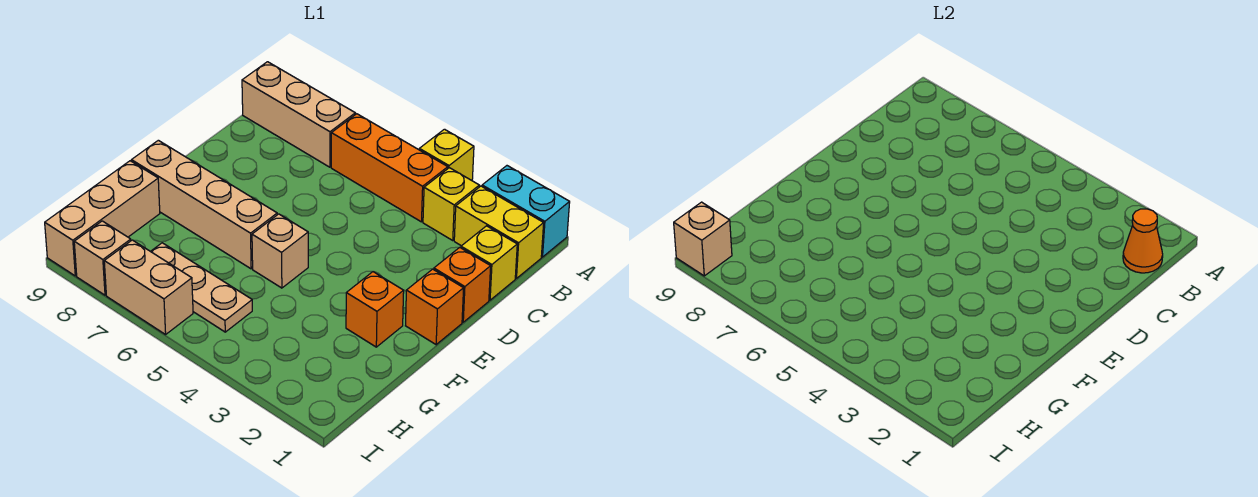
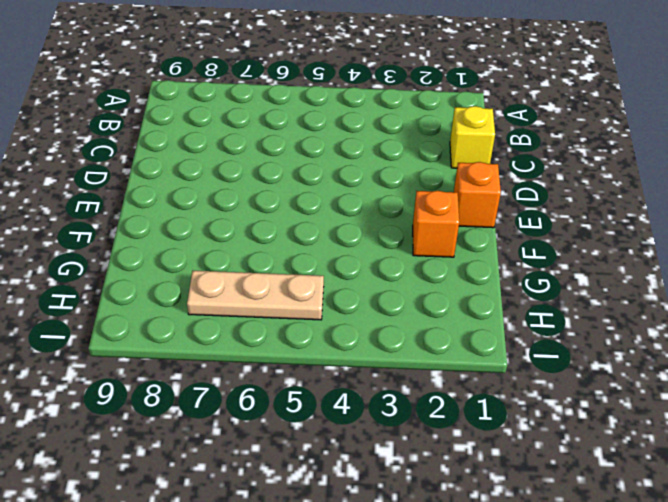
none -> cyan brick A1:A2 level 1
none -> yellow brick A4 level 1
none -> yellow brick B1:B2 level 1

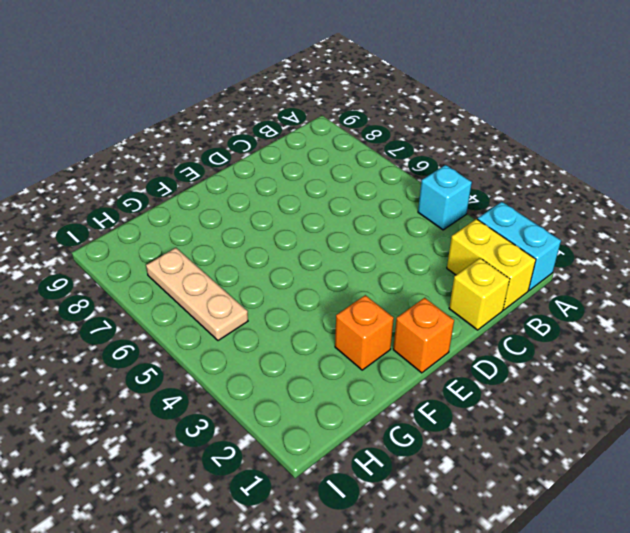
cyan brick A4 level 1 -> yellow brick A4 level 1
none -> yellow brick B3 level 1
none -> orange brick B4:B6 level 1
none -> tan brick B7:B9 level 1

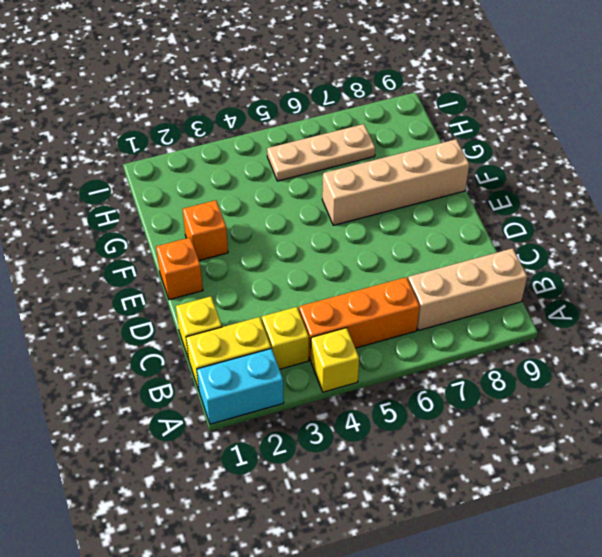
none -> orange brick D1 level 1
none -> tan brick F5 level 1
none -> tan brick G9:I9 level 1

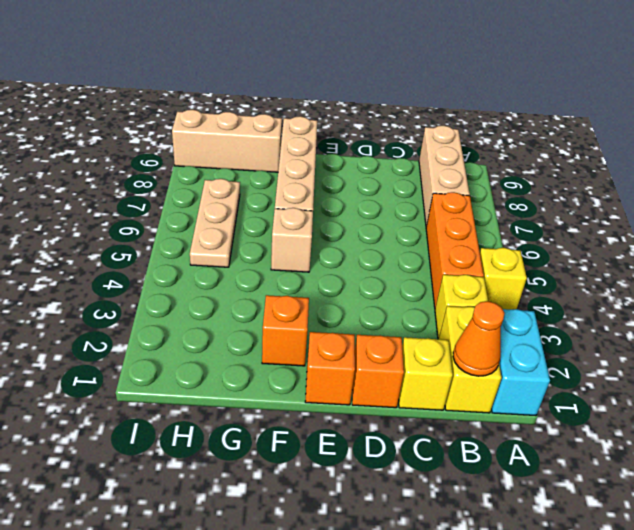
none -> tan brick I6:I7 level 1
none -> tan brick I8 level 1
none -> tan brick I9 level 2

